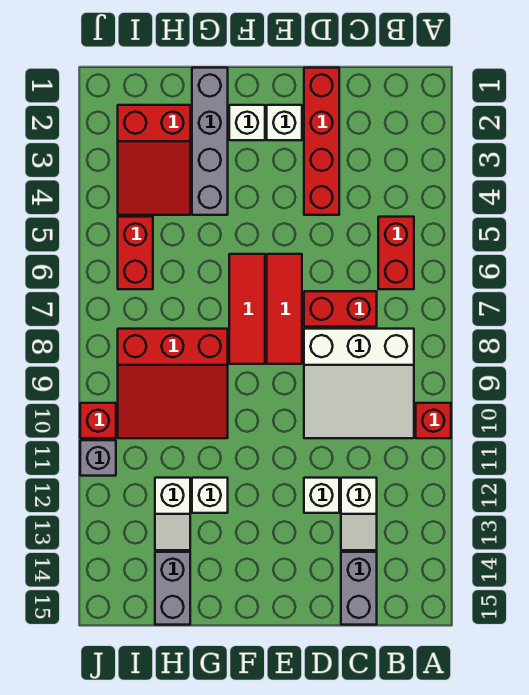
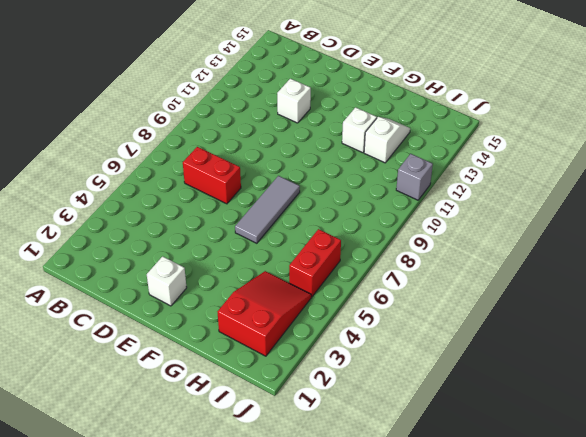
grey tile F6:F8 level 1 -> red tile F6:F8 level 1
none -> red brick A10 level 1
none -> red brick B5:B6 level 1
none -> white slope B8:D10 level 1 top 8

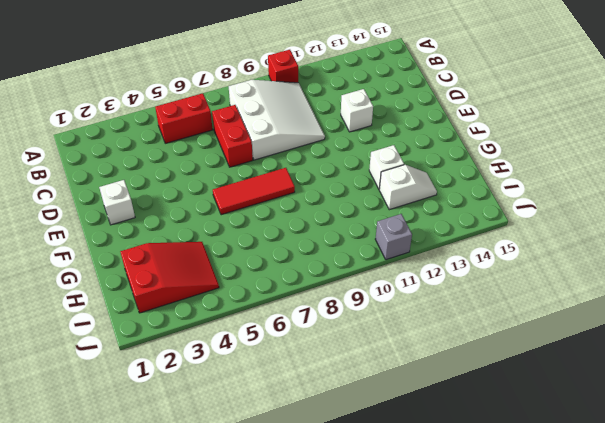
none -> white slope C12:C13 level 1 top 12
none -> grey brick C14:C15 level 1
none -> red brick D1:D4 level 1

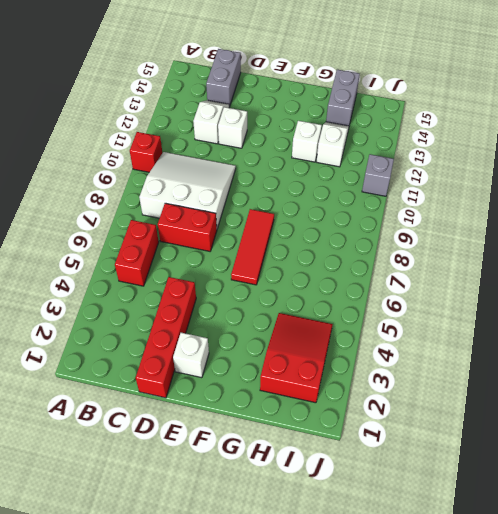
none -> red tile E6:E8 level 1
none -> white brick F2 level 1
none -> grey brick G1:G4 level 1

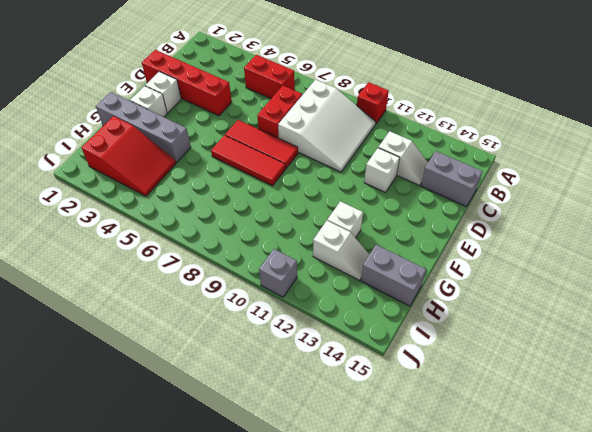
none -> red slope G8:I10 level 1 top 8
none -> red brick I5:I6 level 1
none -> red brick J10 level 1

